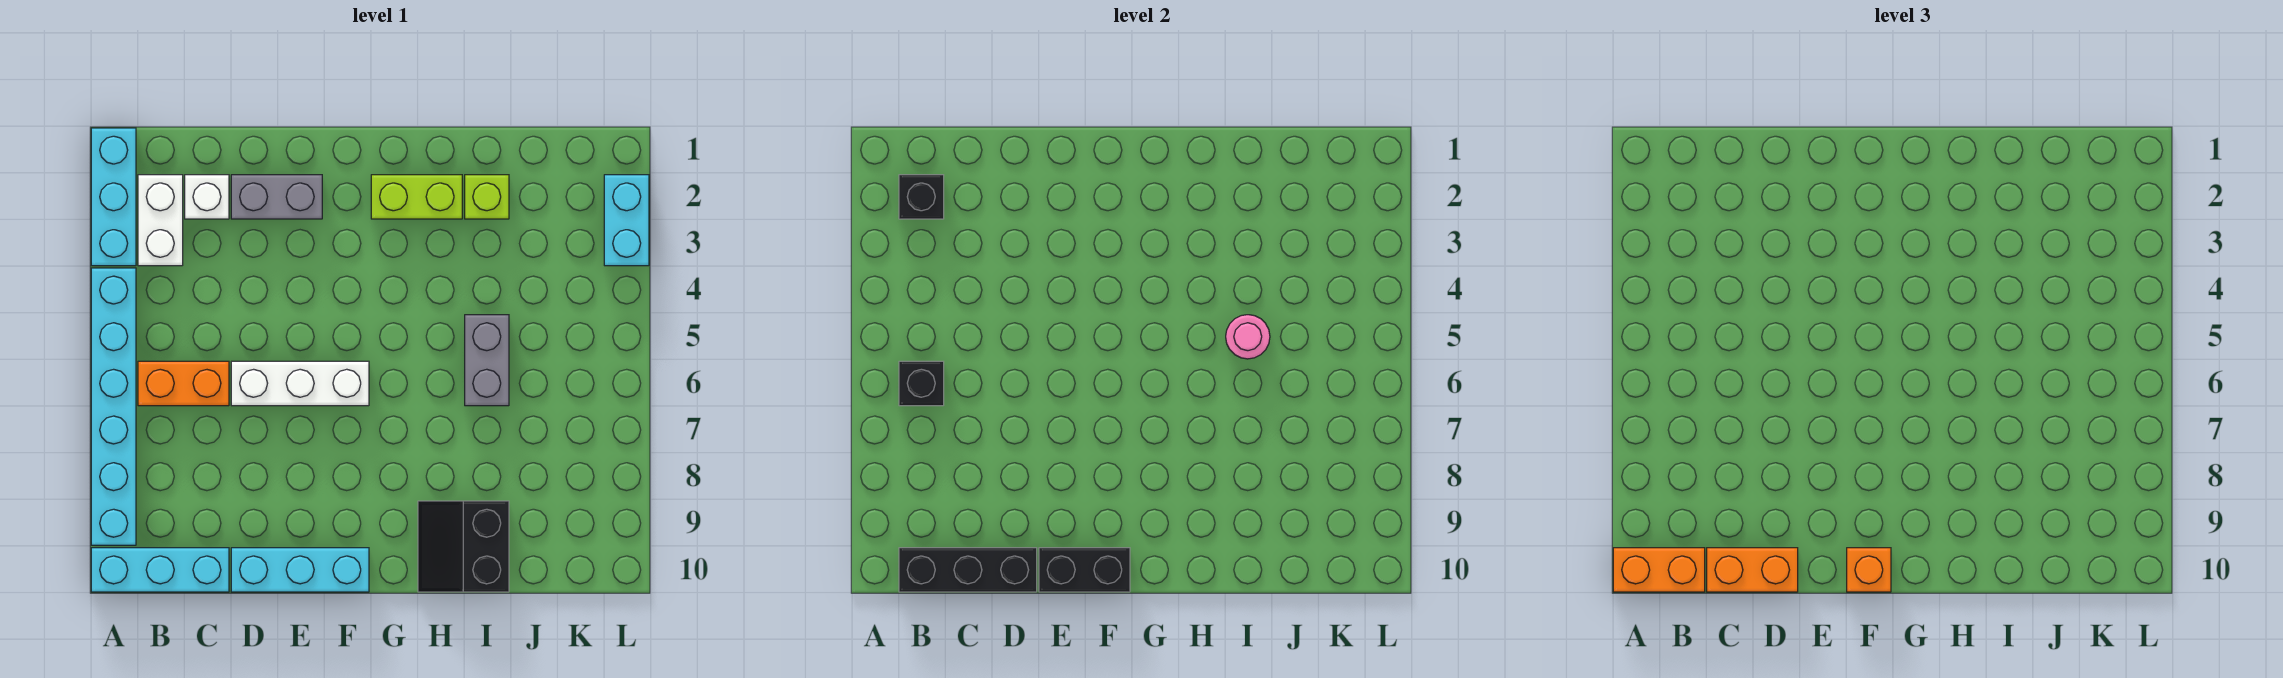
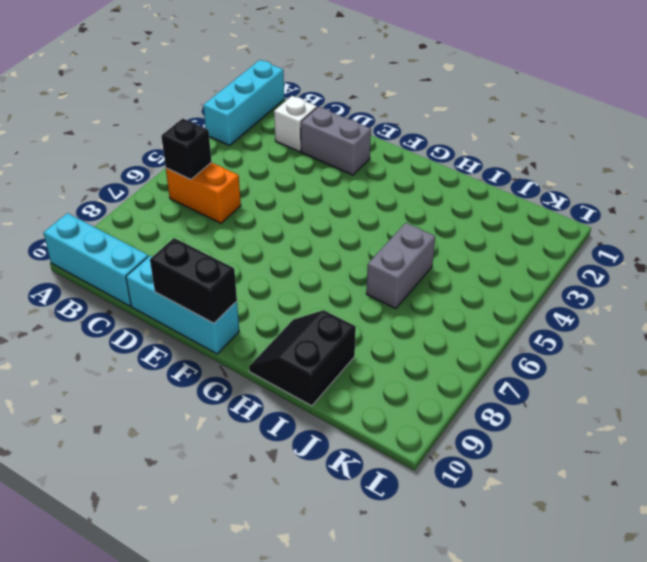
none -> cyan brick A4:A9 level 1
none -> white brick B2:B3 level 1
none -> white brick D6:F6 level 1

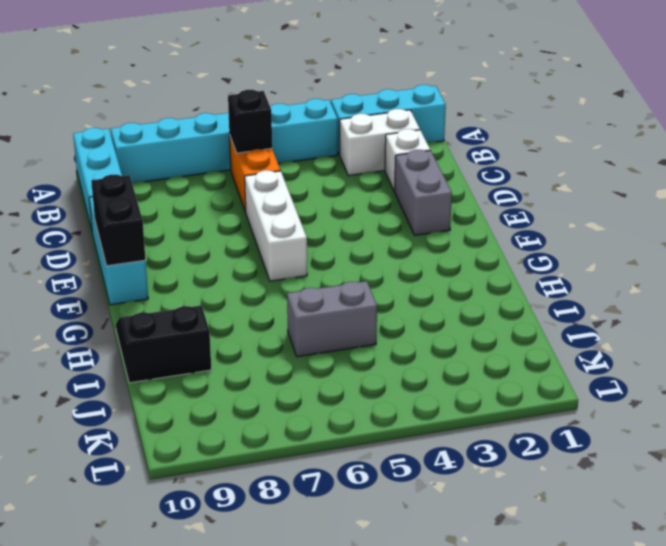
none -> lime brick G2:H2 level 1
none -> lime brick I2 level 1
none -> cyan brick L2:L3 level 1

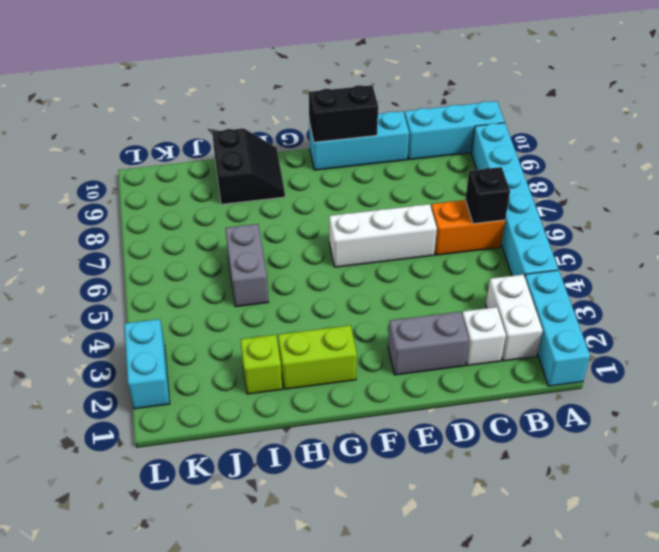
none -> black brick B2 level 2
none -> black brick B10:D10 level 2
none -> pink round brick I5 level 2

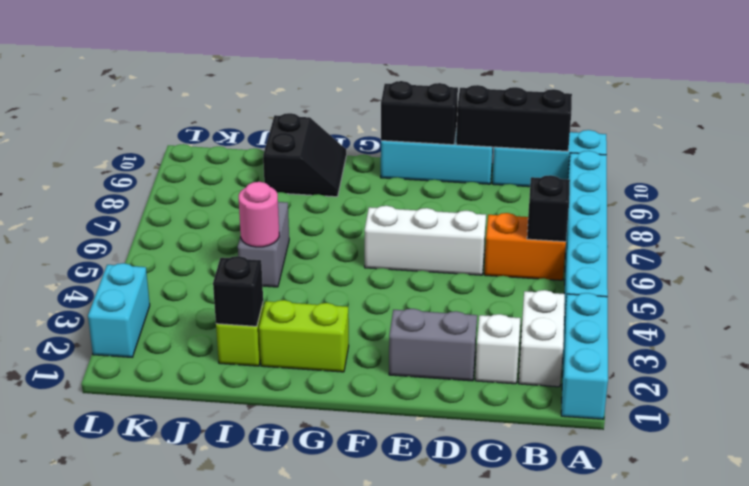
black brick I2 level 2 -> black brick B2 level 2
none -> orange brick A10:B10 level 3
none -> orange brick C10:D10 level 3
none -> orange brick F10 level 3

